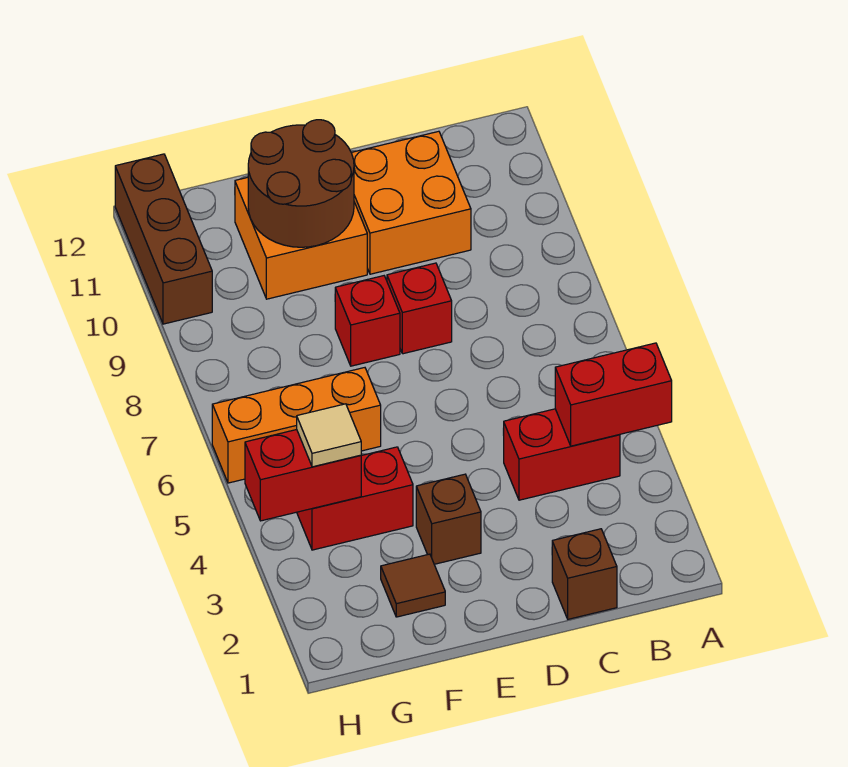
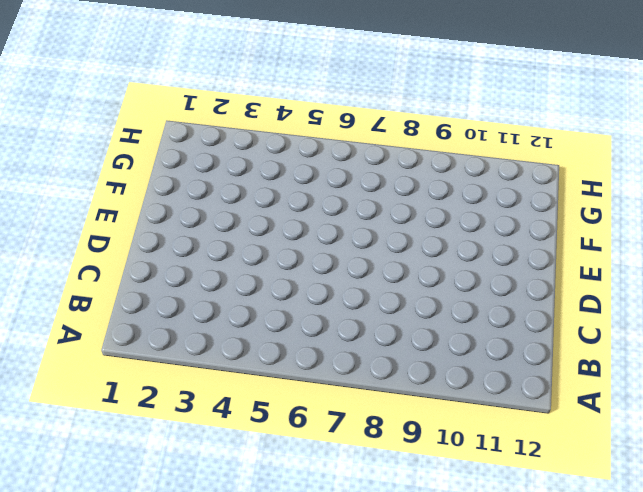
none -> red brick B4:C4 level 1
none -> brown brick C1 level 1
none -> orange brick C10:D11 level 1

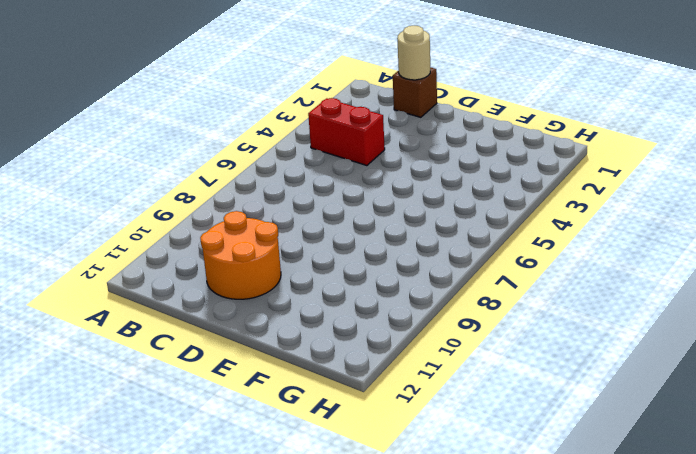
tan round brick C1 level 2 -> none
orange round brick C10:D11 level 1 -> orange brick C10:D11 level 1
none -> red brick D8 level 1
none -> brown brick E3 level 1
none -> red brick E8 level 1

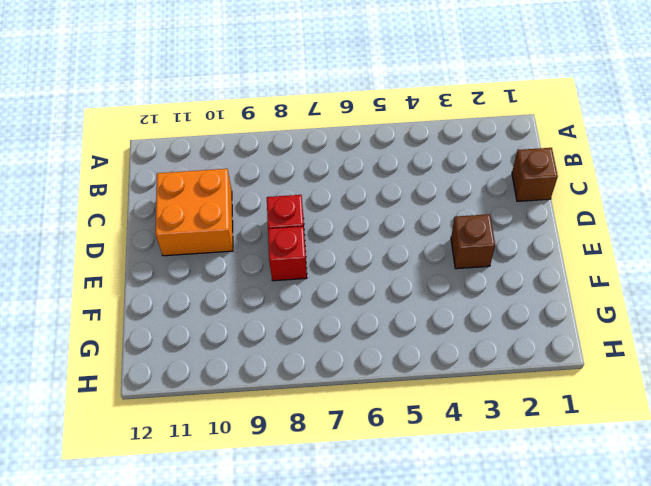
none -> red brick B4:C4 level 1
none -> orange brick E10:F11 level 1
none -> brown tile F2 level 1

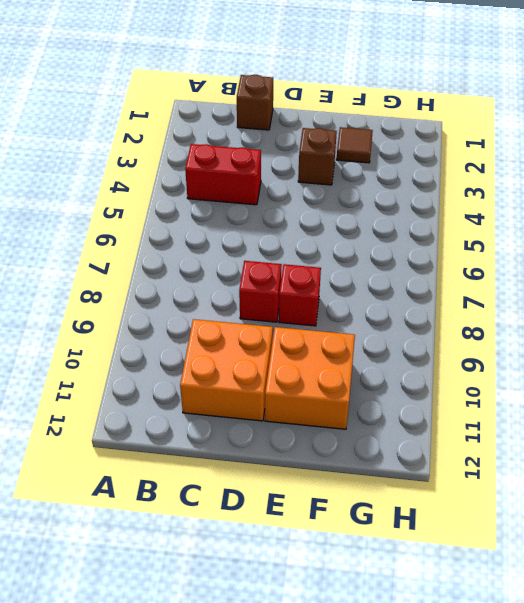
none -> red brick F4:G4 level 1
none -> orange brick F6:H6 level 1
none -> brown brick H10:H12 level 1

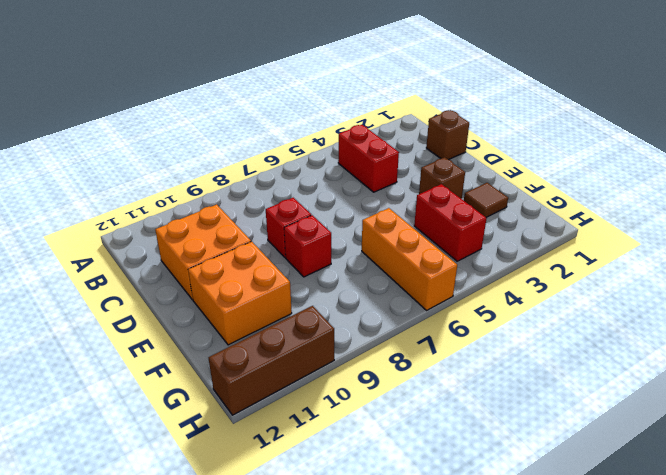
none -> red brick A4:B4 level 2
none -> brown round brick E10:F11 level 2
none -> red brick G4:H4 level 2

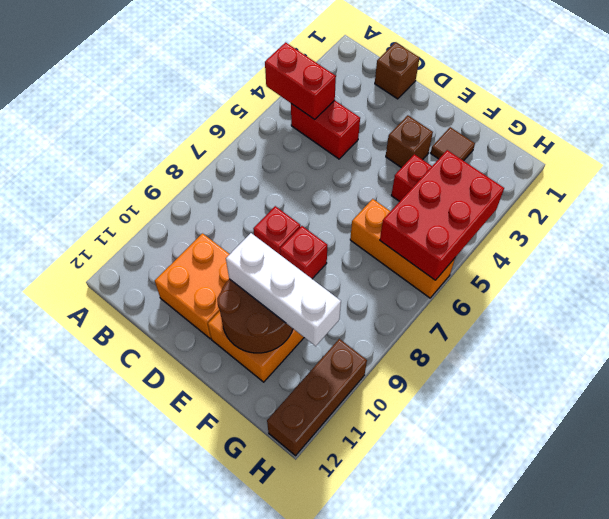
white brick E10:G10 level 3 -> none
red brick G4:H6 level 2 -> red brick G4:H4 level 2
none -> tan tile G4 level 3

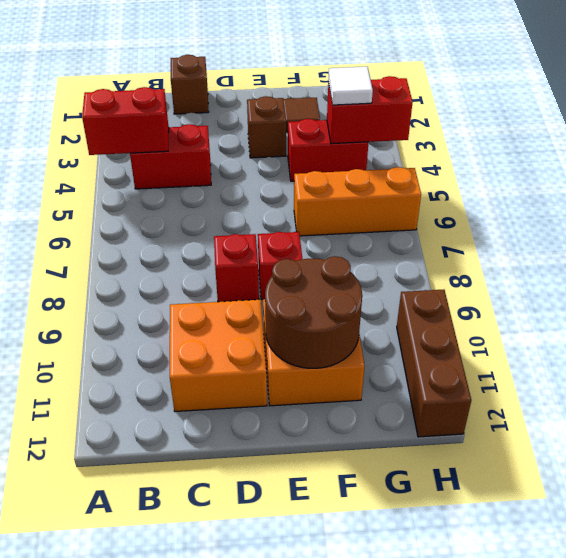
white tile G4 level 3 -> tan tile G4 level 3

